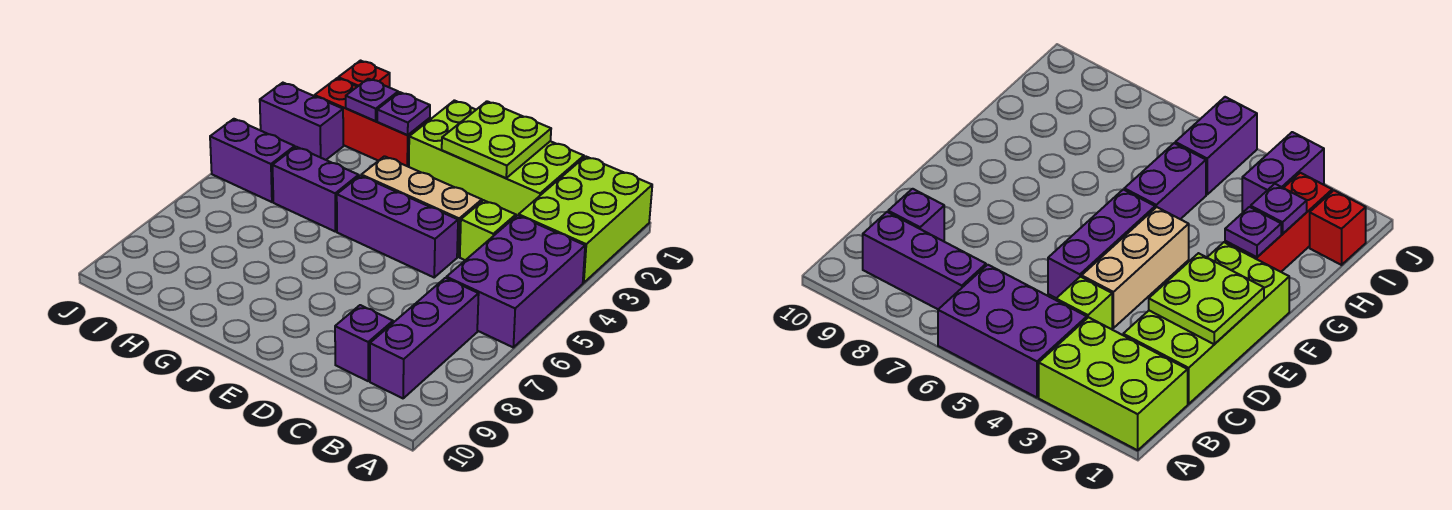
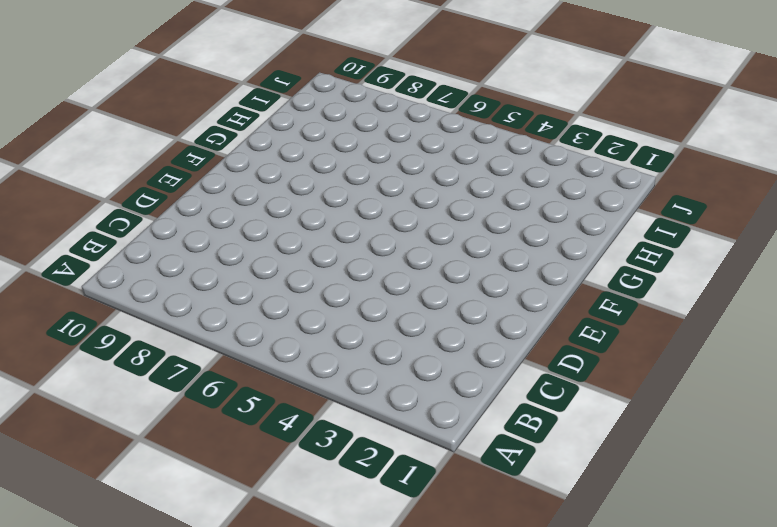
none -> lime brick A1:B3 level 1
none -> purple brick A4:B6 level 1
none -> purple brick B7:B9 level 1

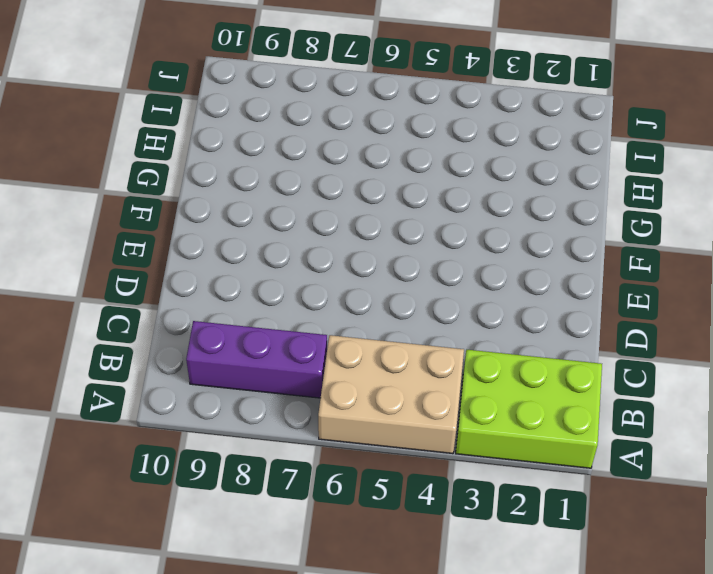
tan brick A4:B6 level 1 -> purple brick A4:B6 level 1
none -> lime brick C1:F2 level 1
none -> lime brick C4 level 1
none -> purple brick C9 level 1

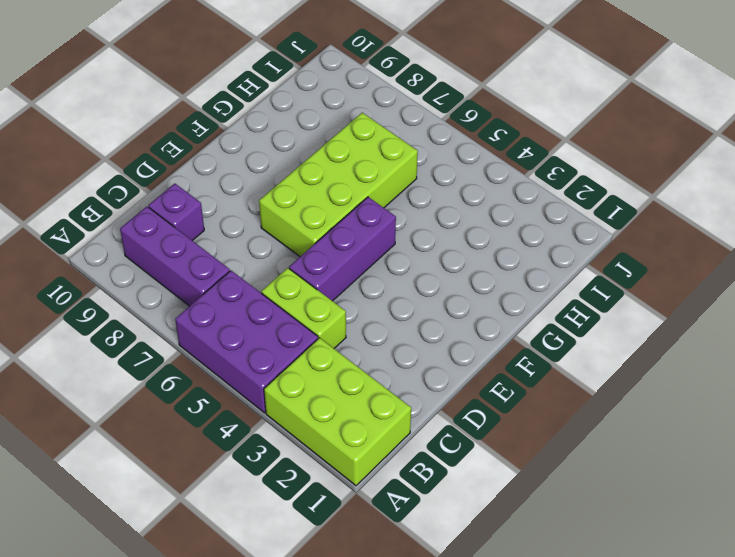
lime brick C4:C5 level 1 -> lime brick C4 level 1
lime brick E6:H7 level 1 -> lime brick C1:F2 level 1
none -> tan brick D4:F4 level 1
none -> red brick G2:I2 level 1
none -> purple brick G5:H5 level 1

